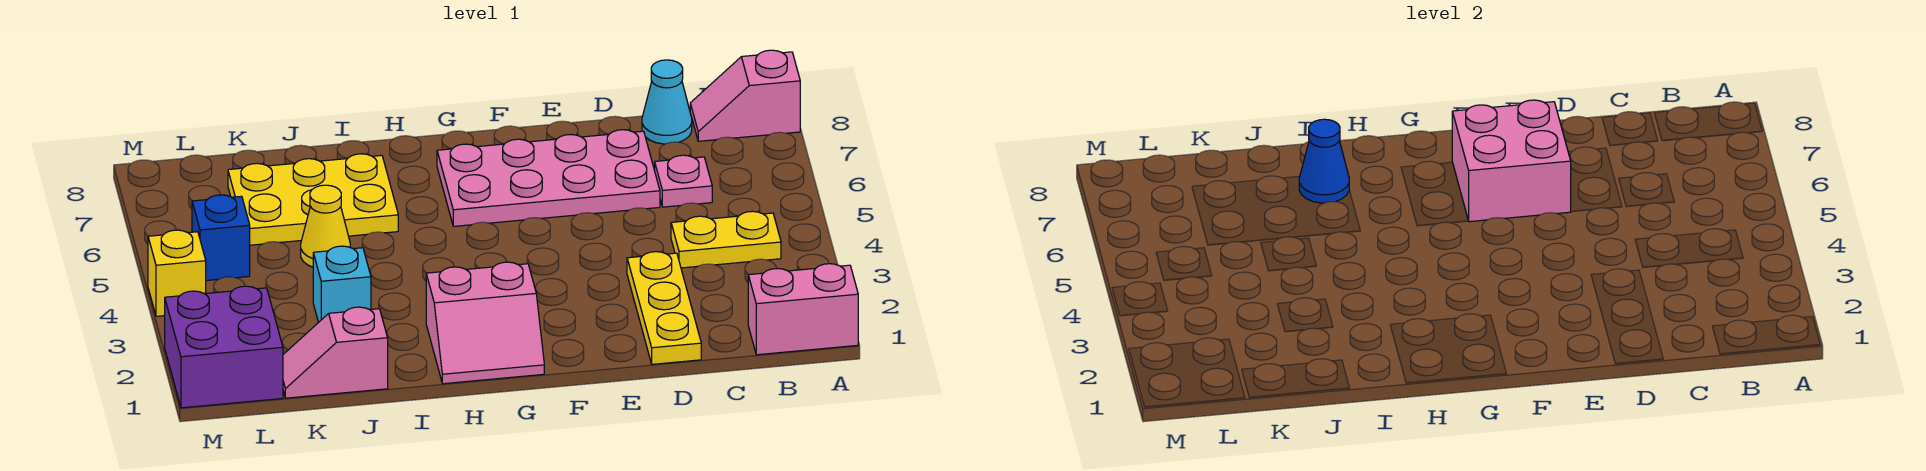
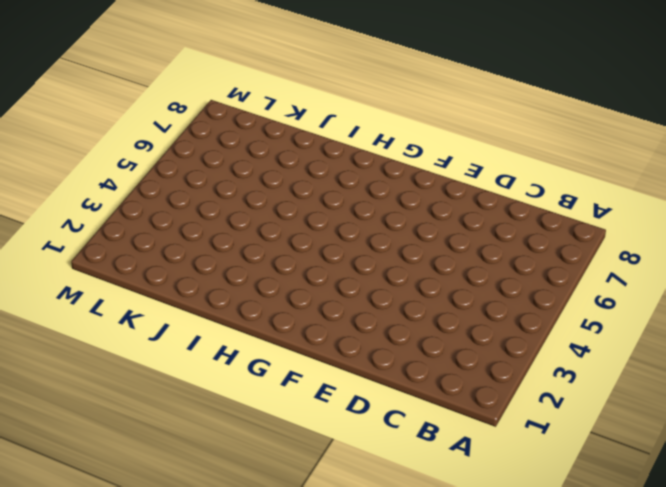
none -> pink brick A1:B1 level 1
none -> pink slope A8:B8 level 1 top A
none -> yellow plate B4:C4 level 1

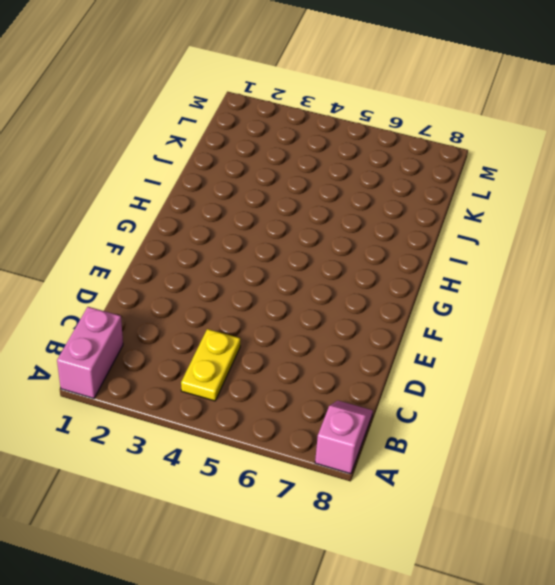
none -> pink plate C6 level 1
none -> cyan cone C8 level 1
none -> yellow plate D1:D3 level 1

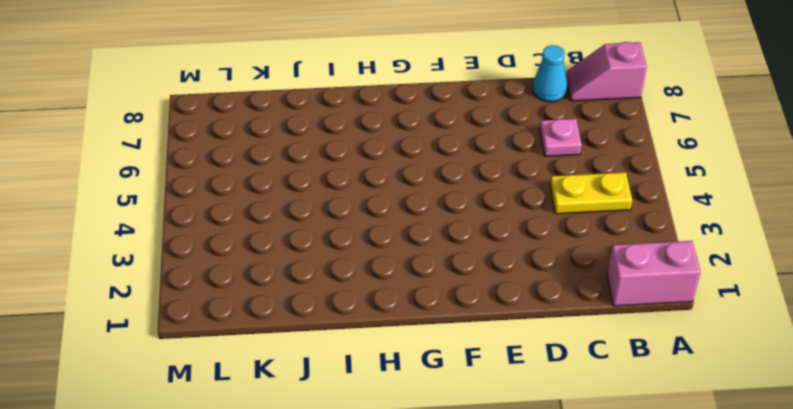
none -> yellow plate D1:D3 level 1
none -> pink plate D6:G7 level 1
none -> pink slope G1:H2 level 1 top 2

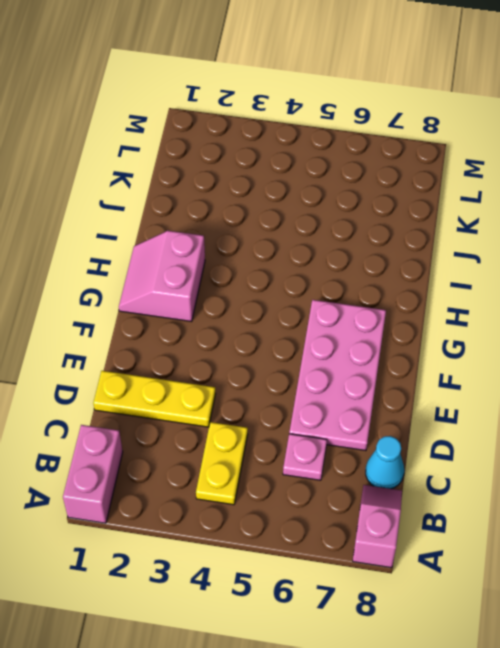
none -> yellow plate I6:K7 level 1
none -> pink slope J1:K1 level 1 top J
none -> cyan brick J3 level 1

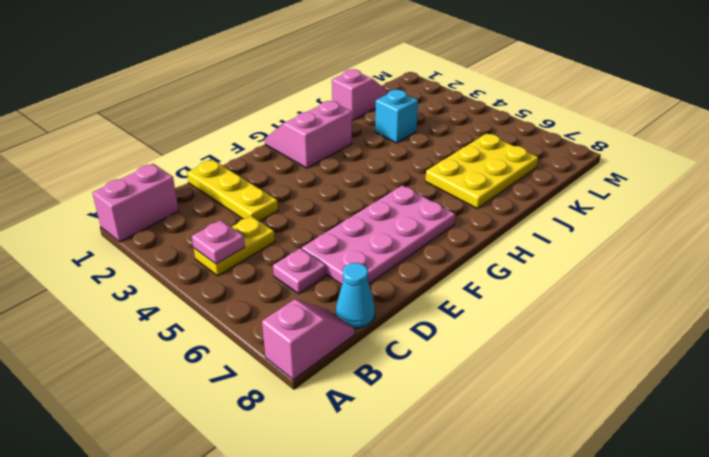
pink plate B4 level 2 -> none
none -> yellow cone J5 level 1
none -> purple brick L1:M2 level 1
none -> blue brick L5 level 1

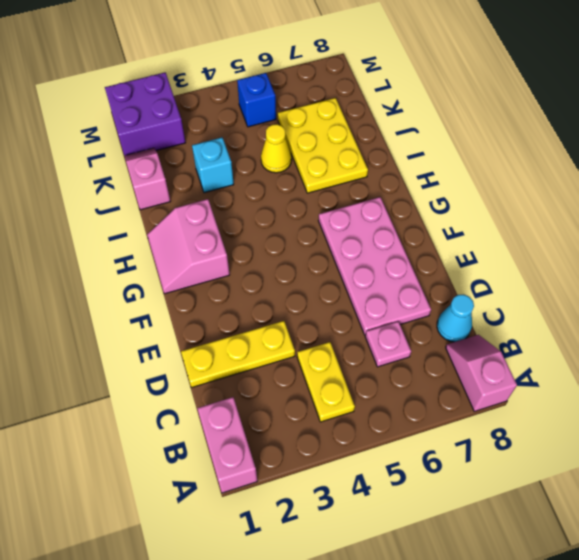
none -> yellow brick M4 level 1
none -> pink brick E6:F7 level 2
none -> blue cone I7 level 2

